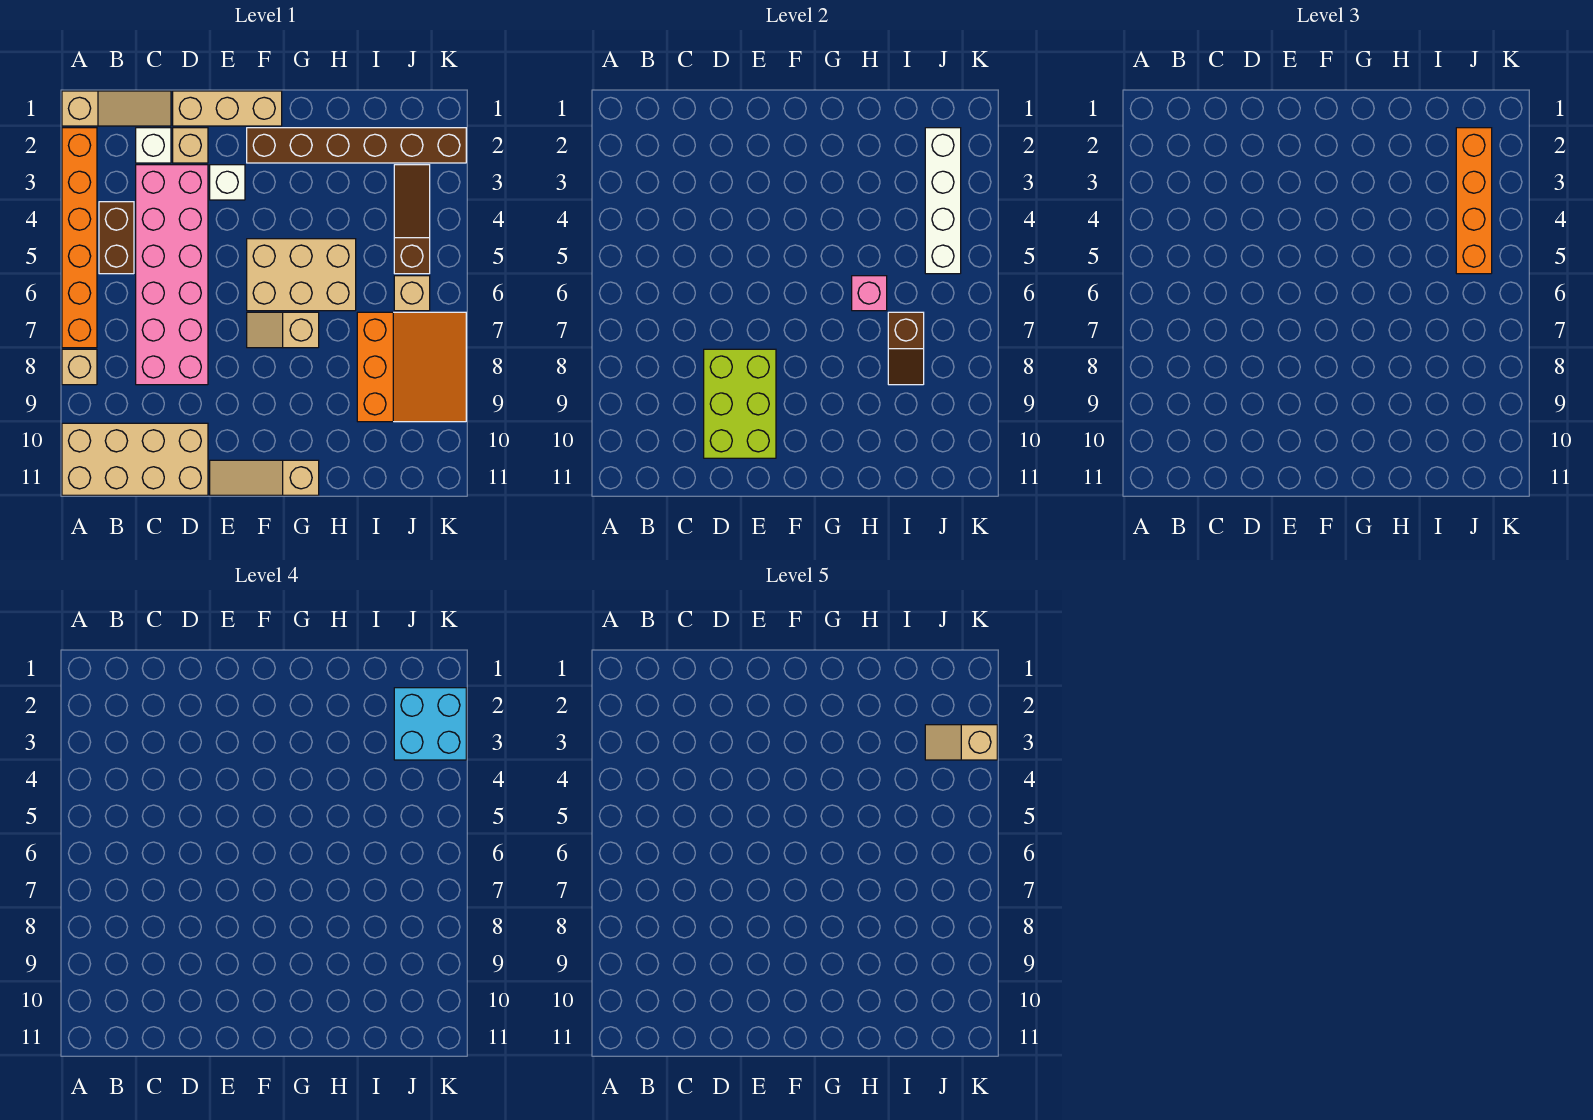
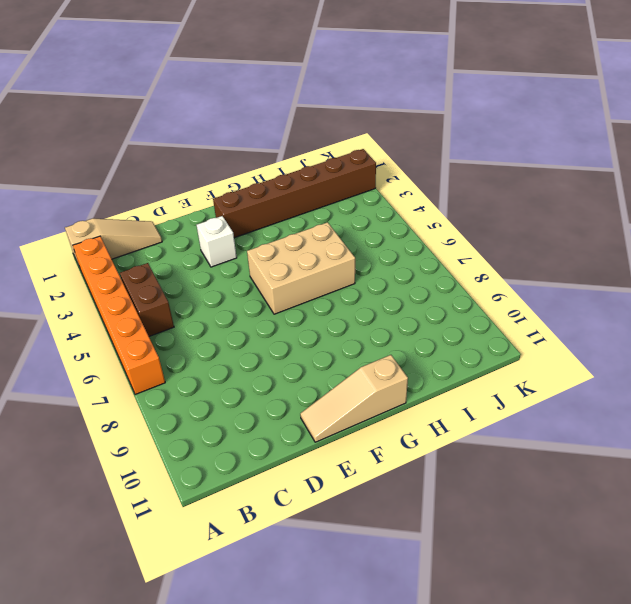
none -> tan brick A8 level 1
none -> tan brick A10:D11 level 1
none -> white brick C2 level 1

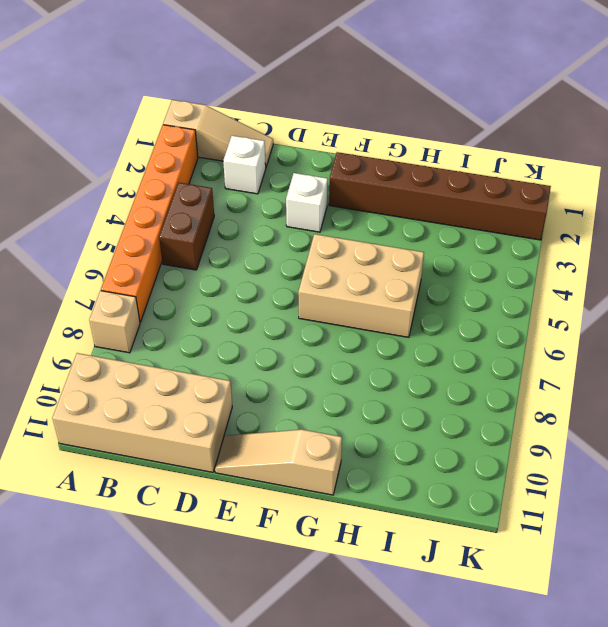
none -> pink brick C3:D8 level 1
none -> tan brick D1:F1 level 1
none -> tan brick D2 level 1

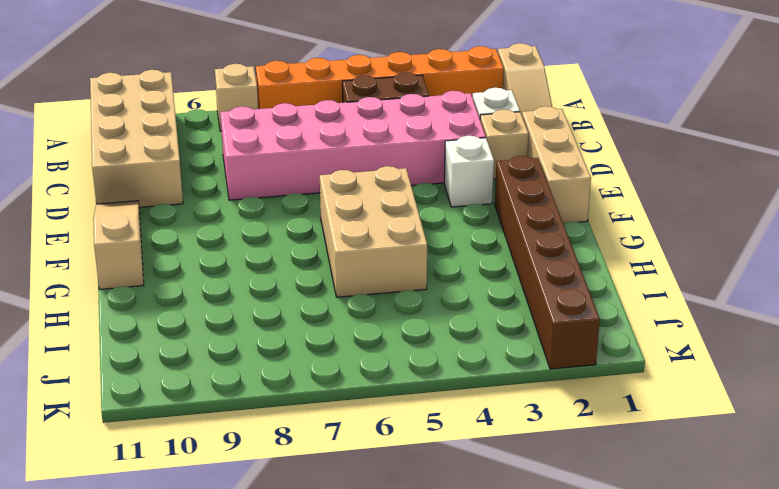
none -> tan slope F7:G7 level 1 top G
none -> orange slope I7:K9 level 1 top I
none -> brown slope J3:J5 level 1 top 5

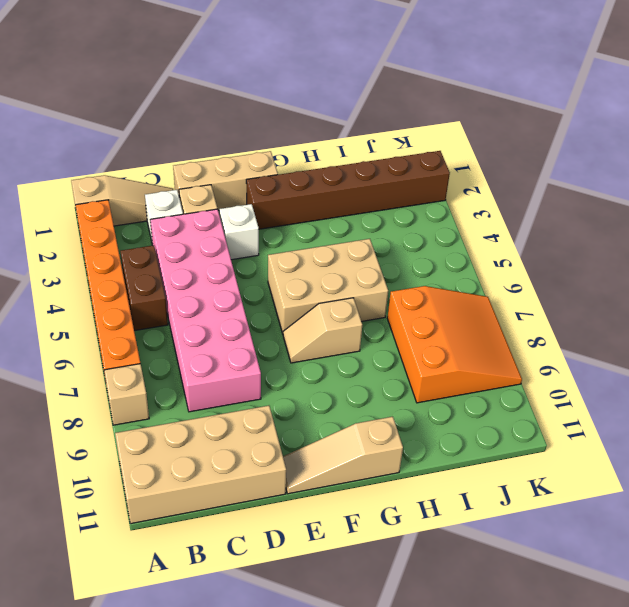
none -> brown slope J3:J5 level 1 top 5
none -> tan brick J6 level 1
none -> lime brick D8:E10 level 2

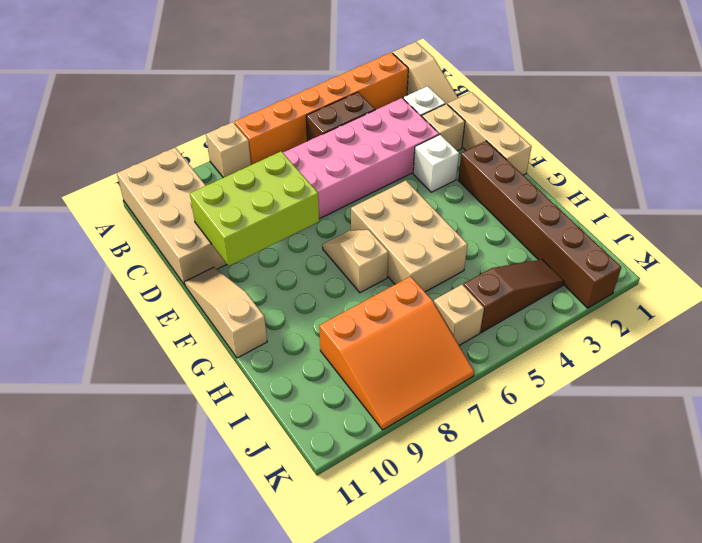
none -> pink brick H6 level 2
none -> brown slope I7:I8 level 2 top 7
none -> white brick J2:J5 level 2

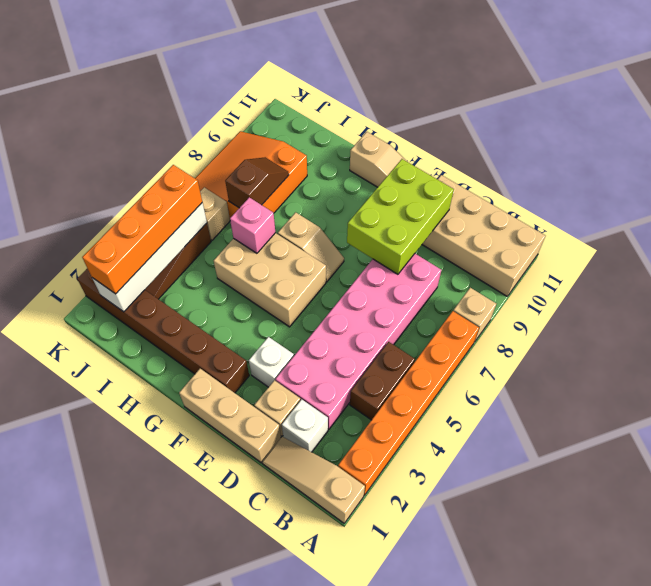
none -> cyan brick J2:K3 level 4
none -> tan slope J3:K3 level 5 top K

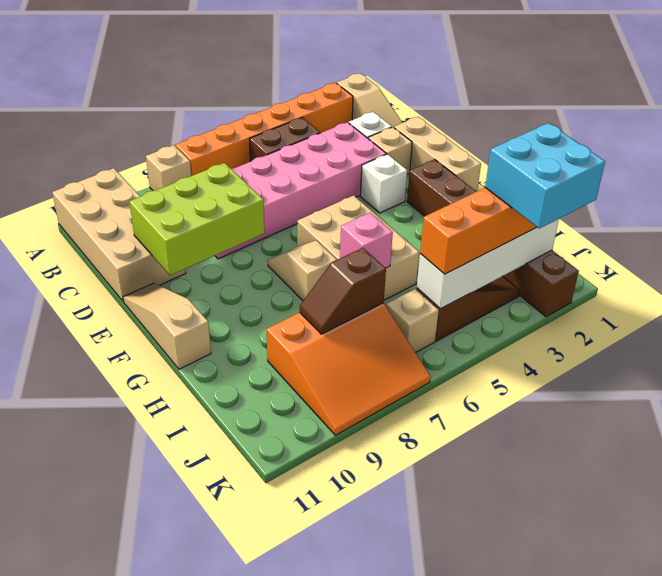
none -> tan slope J3:K3 level 5 top K

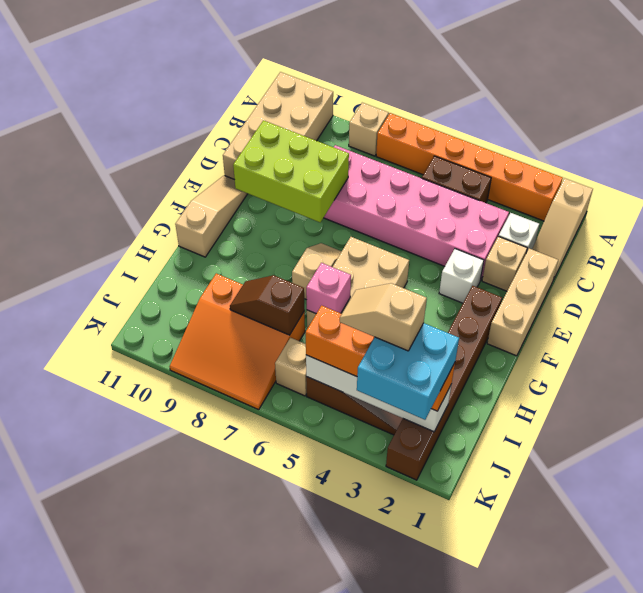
tan slope J3:J4 level 5 top 3 -> tan slope J3:K3 level 5 top K

